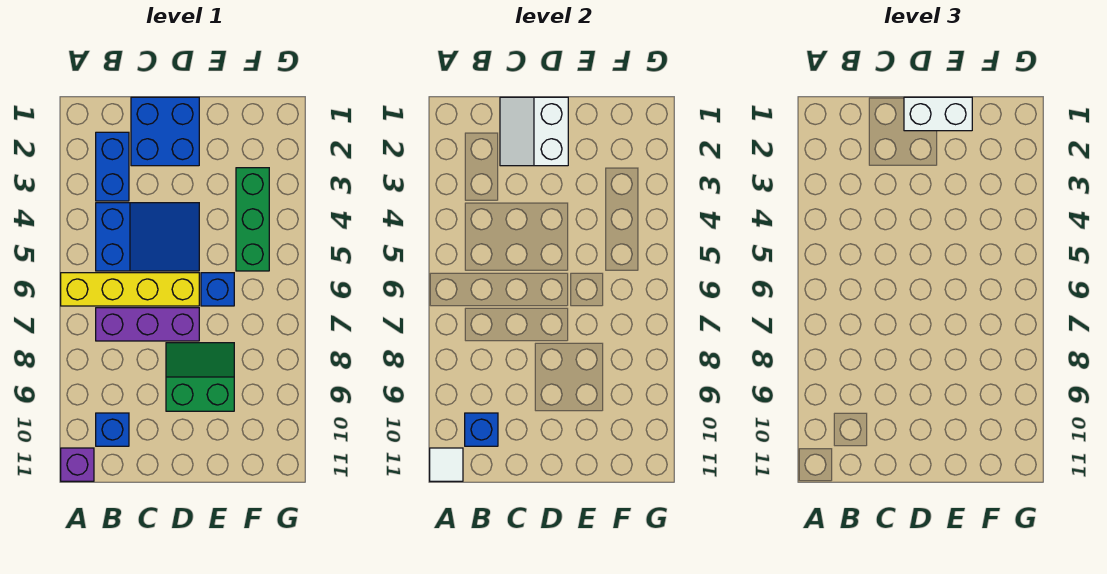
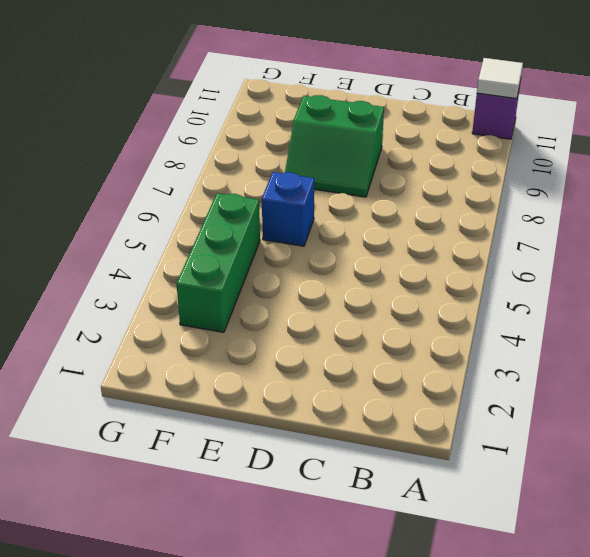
none -> yellow brick A6:D6 level 1
none -> blue brick B2:B3 level 1
none -> blue slope B4:D5 level 1 top B

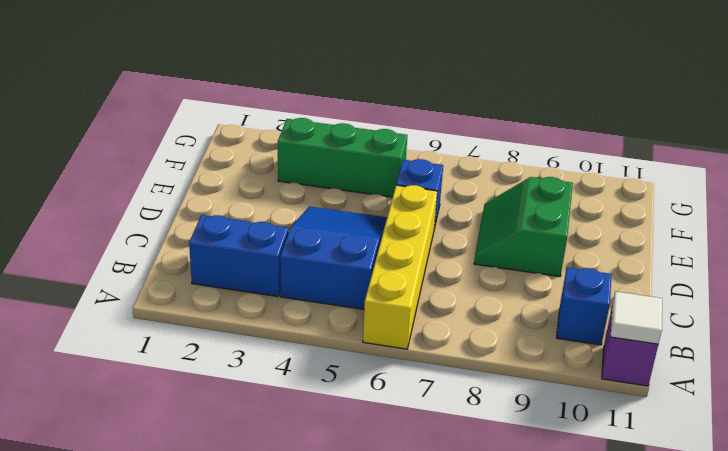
none -> purple brick B7:D7 level 1
none -> blue brick C1:D2 level 1
none -> blue brick B10 level 2

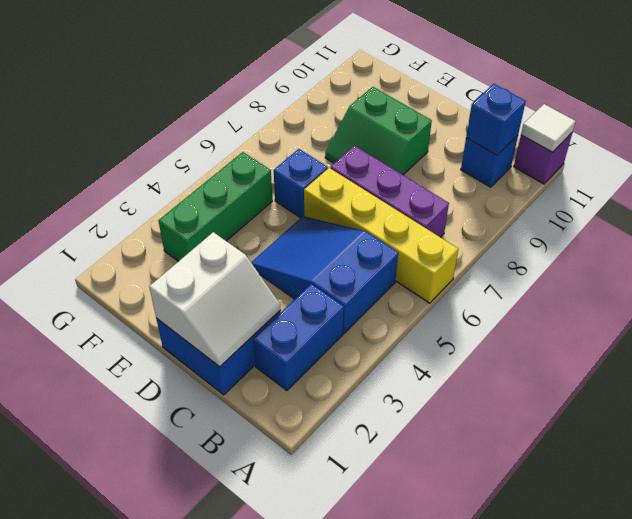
none -> white brick D1:E1 level 3

